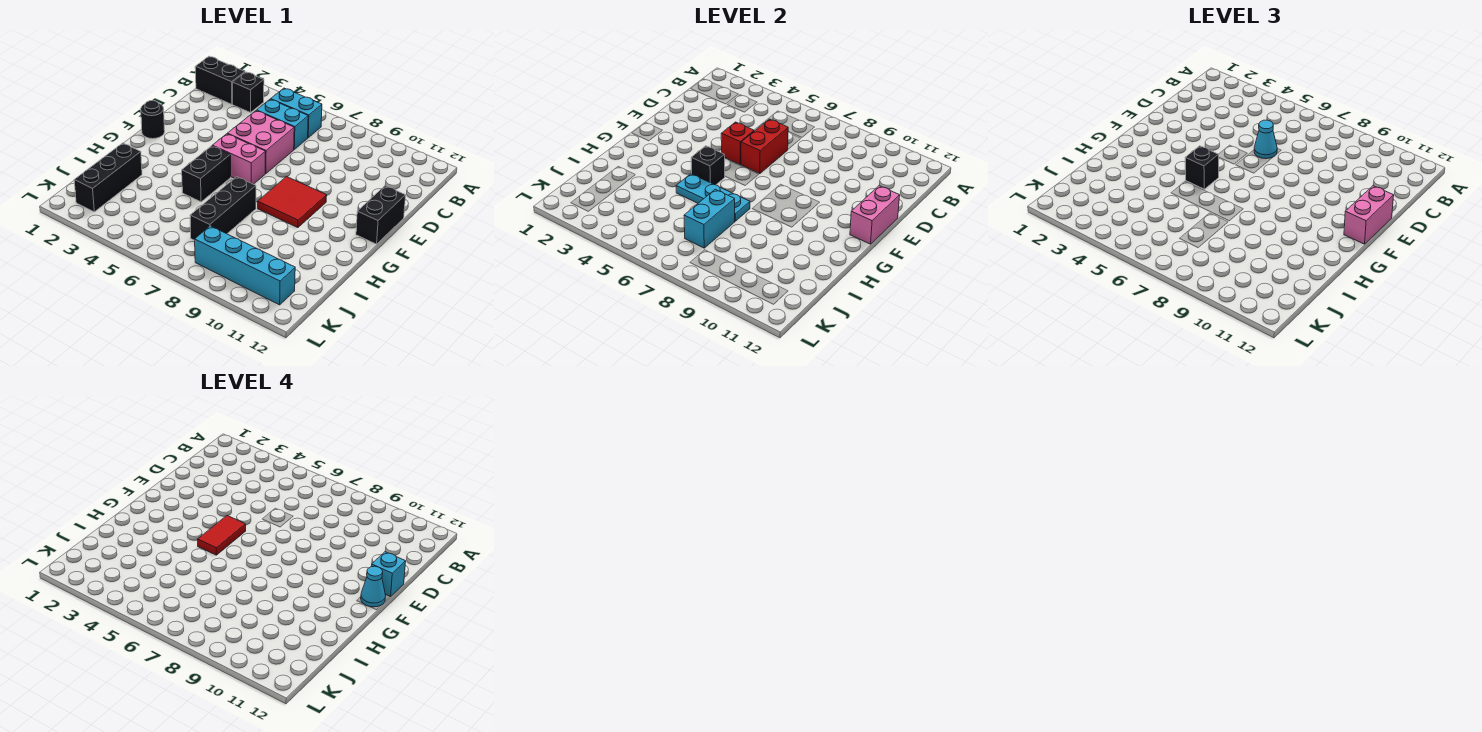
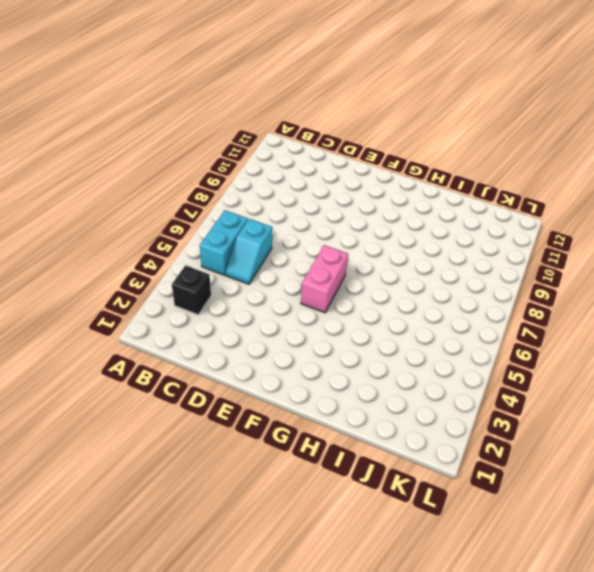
cyan slope C5:C6 level 1 top 6 -> cyan brick C5:C6 level 1
none -> black brick B1:B2 level 1
none -> pink brick D5:E6 level 1
none -> black brick E12:F12 level 1

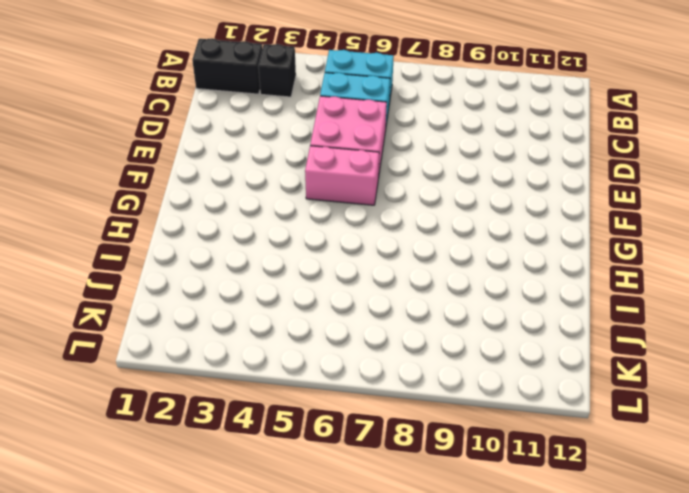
none -> black brick E12:F12 level 1
none -> black round brick F1 level 1
none -> red tile F8:G9 level 1

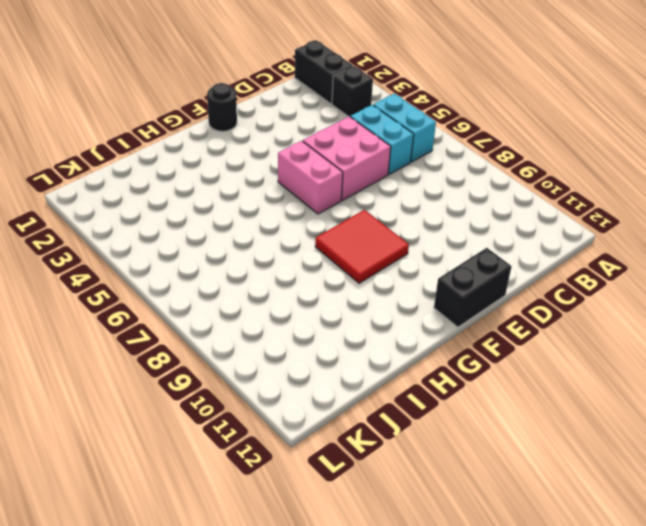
none -> black brick G5:H5 level 1
none -> black brick H7:J7 level 1
none -> black brick I2:K2 level 1

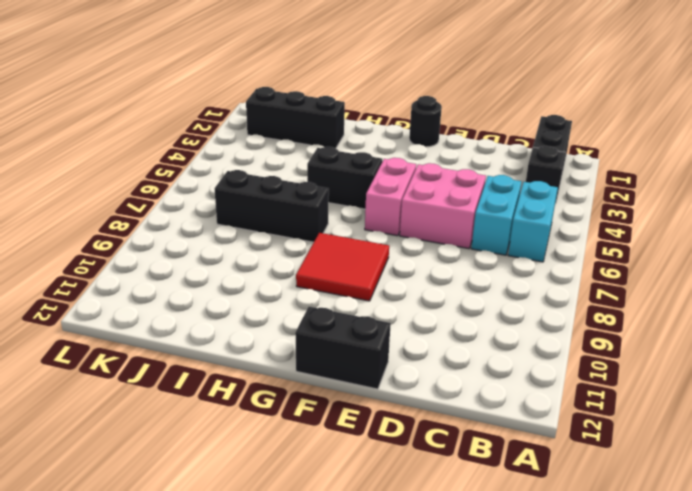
none -> cyan brick K8:K11 level 1
none -> red brick D6:E6 level 2
none -> red brick E5 level 2

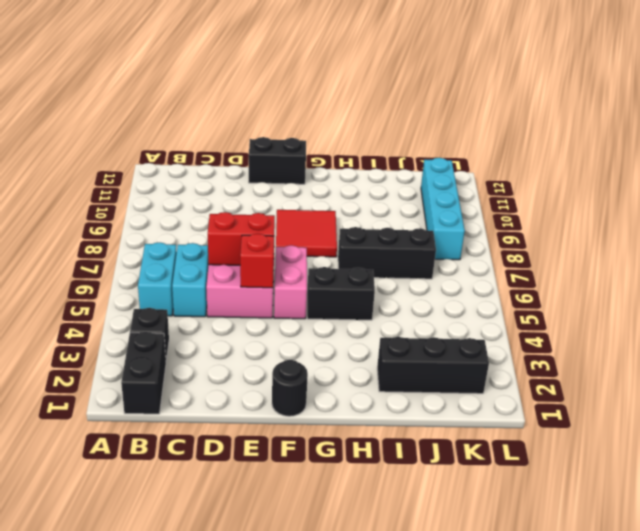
none -> pink brick E12:F12 level 2
none -> black brick G5 level 2
none -> cyan plate H5:H7 level 2

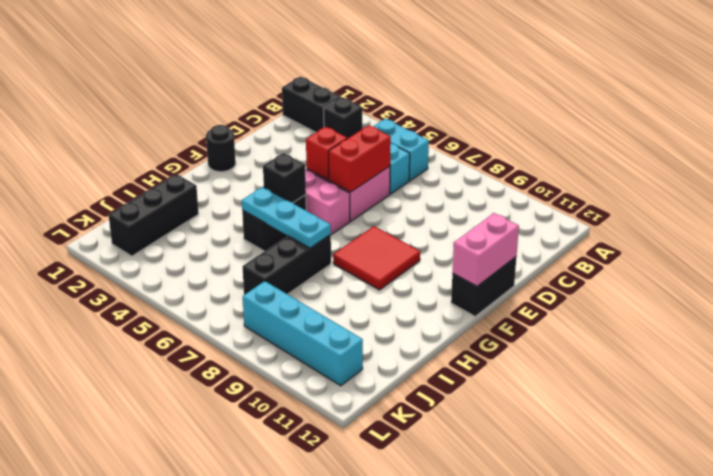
none -> cyan brick I7:J7 level 2
none -> cyan cone D6 level 3
none -> pink brick E12:F12 level 3

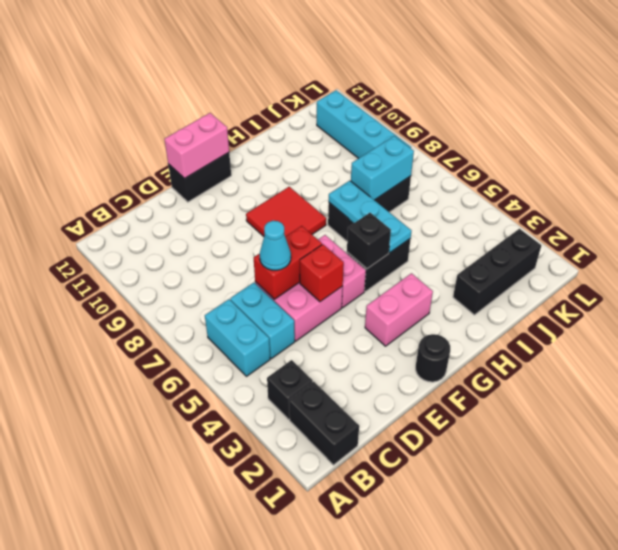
pink brick F3:G3 level 1 -> pink brick E12:F12 level 3
none -> black brick G5 level 3
none -> cyan brick E12 level 4
none -> red tile F5:G5 level 4

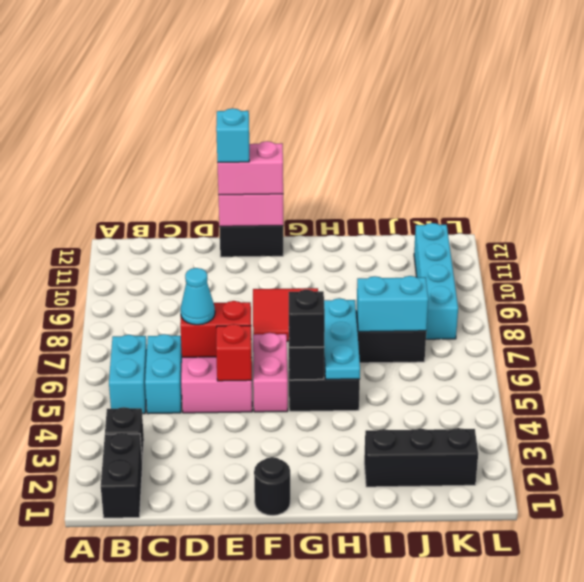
none -> red tile F5:G5 level 4
none -> cyan cone F12 level 4

